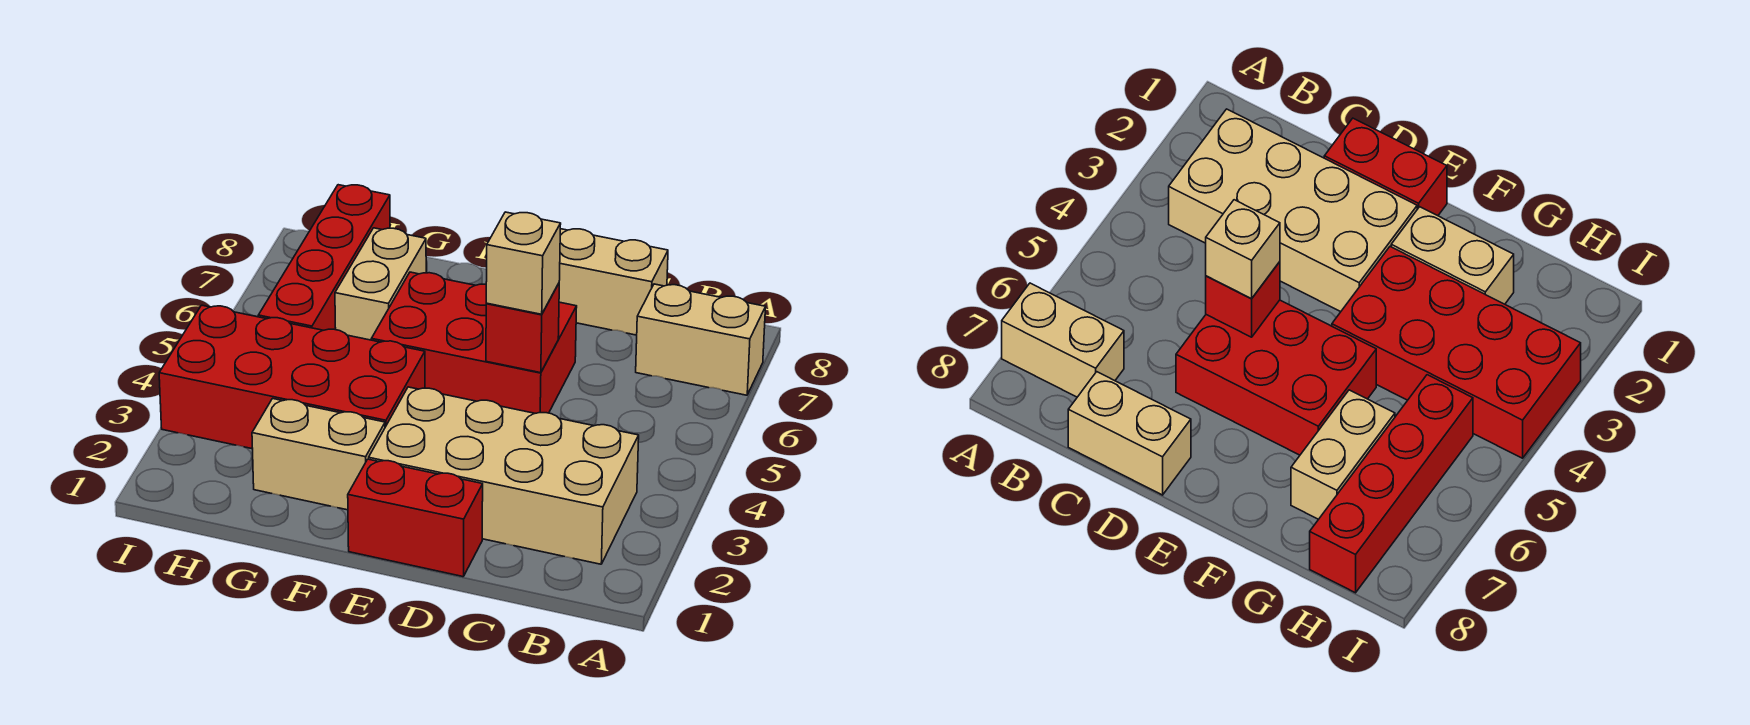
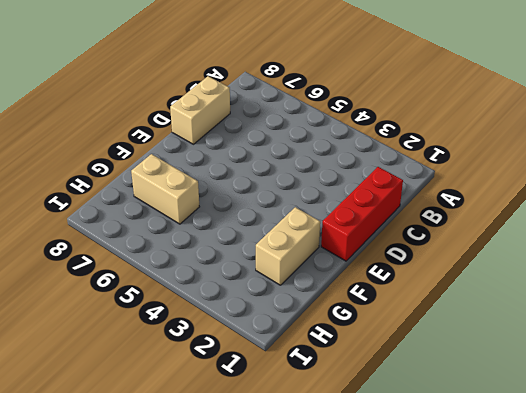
red brick C1:E1 level 1 -> red brick D1:E1 level 1
none -> tan brick A7:B7 level 1
none -> tan brick B2:E3 level 1

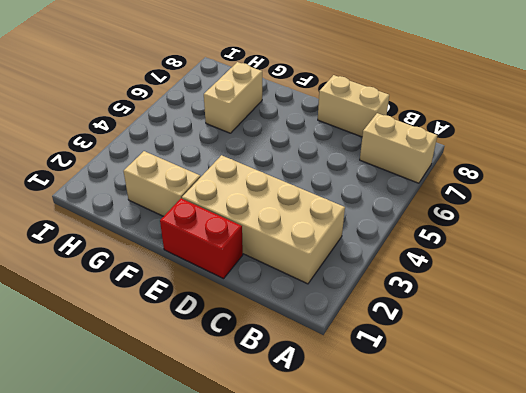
none -> red brick D5:F6 level 1
none -> red brick F3:I4 level 1

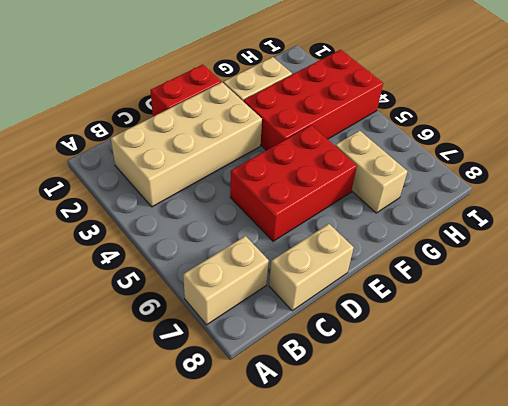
none -> red brick H5:H8 level 1
none -> red brick D5 level 2

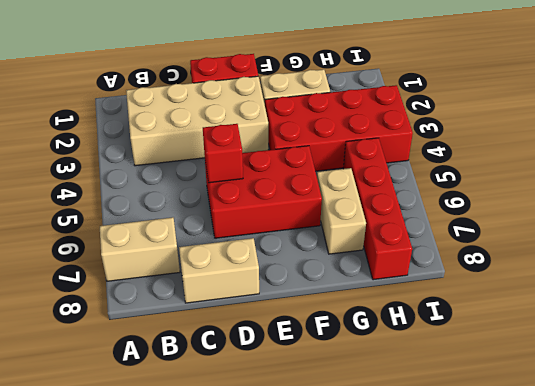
none -> tan brick D5 level 3

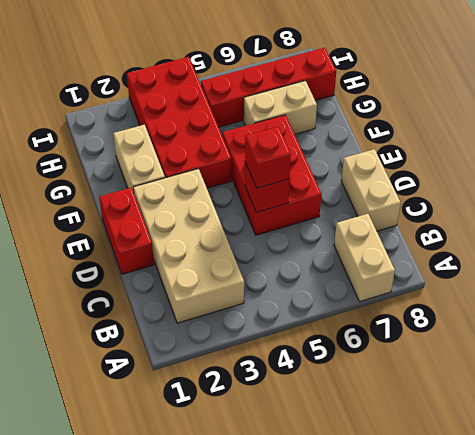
red brick D5 level 3 -> tan brick D5 level 3

